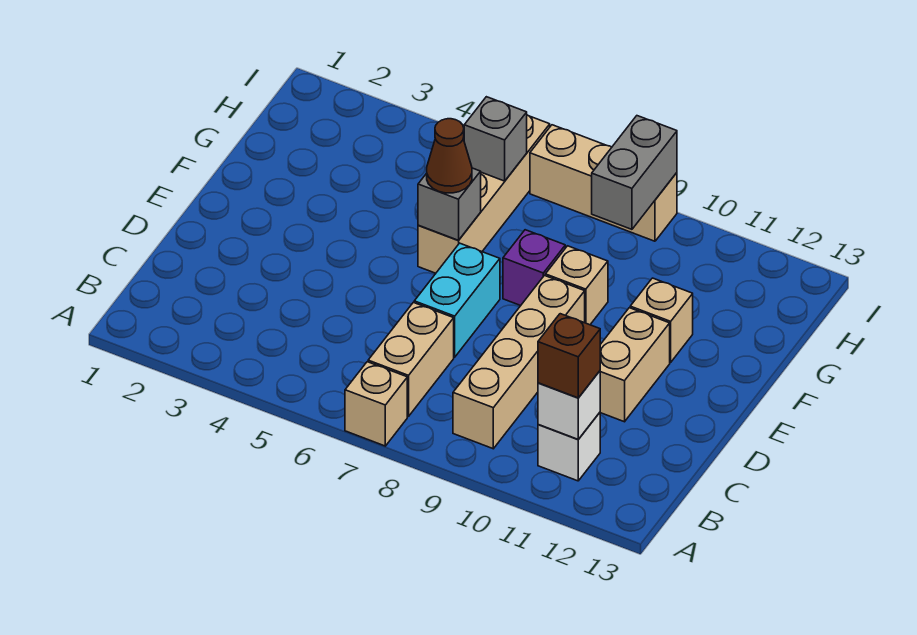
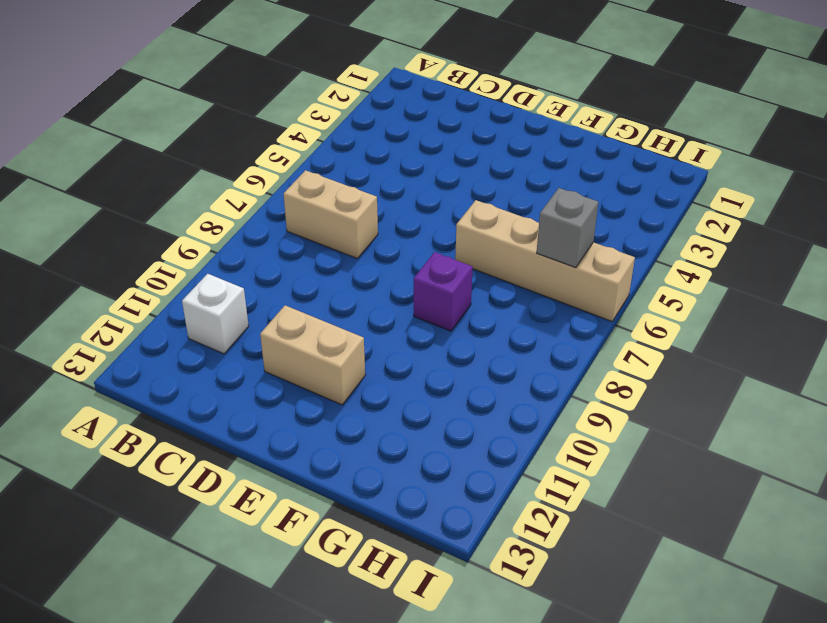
none -> tan brick A7 level 1
none -> tan brick B9:E9 level 1
none -> cyan brick D7:E7 level 1

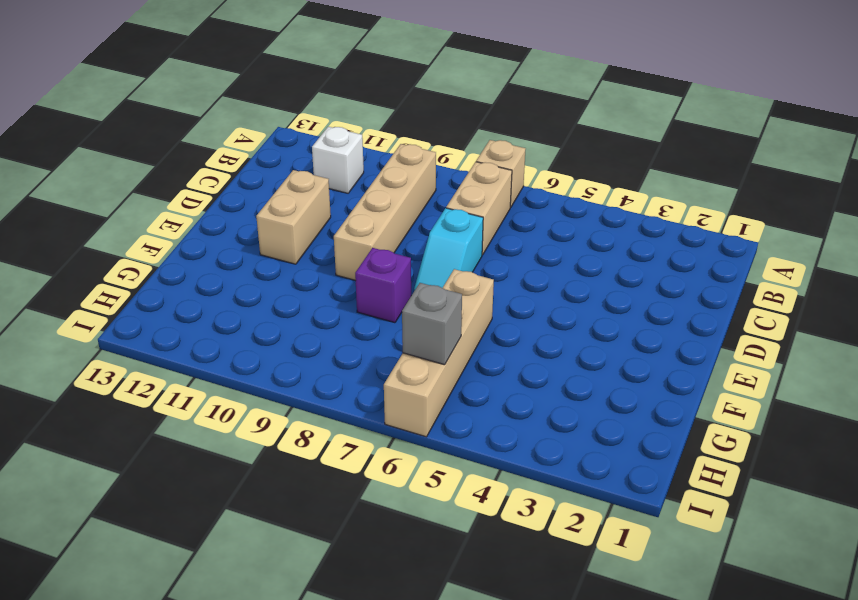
cyan slope D7:E7 level 1 top D -> cyan brick D7:E7 level 1
none -> tan brick F9 level 1
none -> tan brick F11 level 1
none -> tan brick I7:I9 level 1

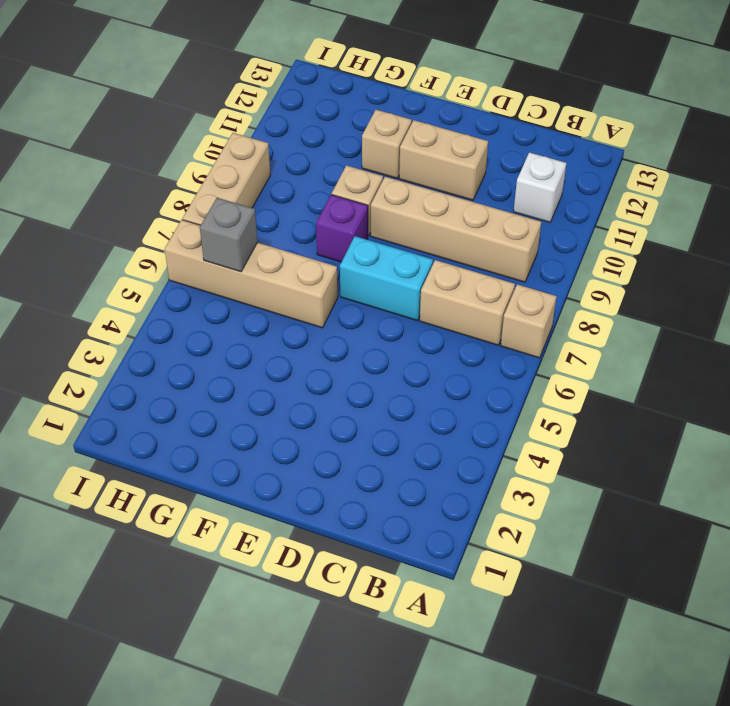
none -> white brick B11 level 2
none -> grey brick F6 level 2
none -> grey brick H9:I9 level 2

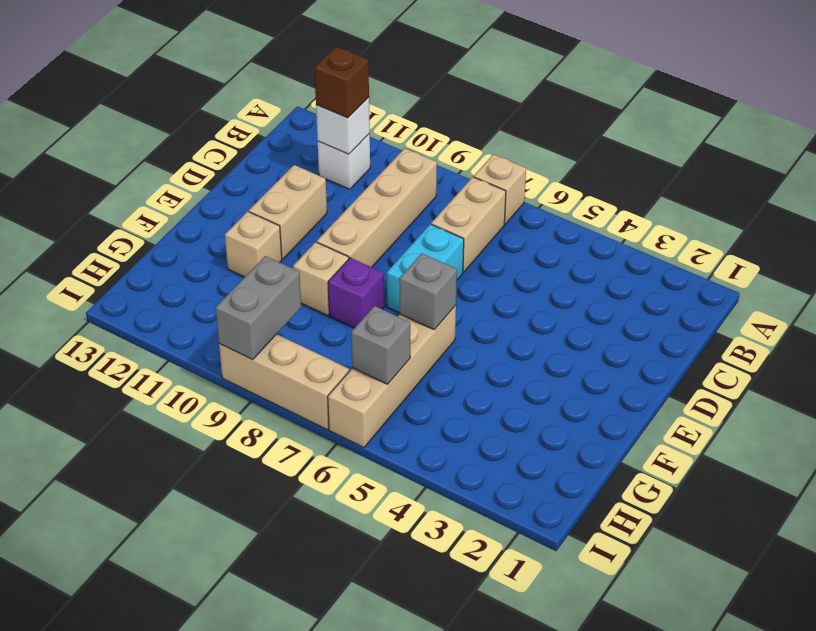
none -> brown cone F6 level 3

